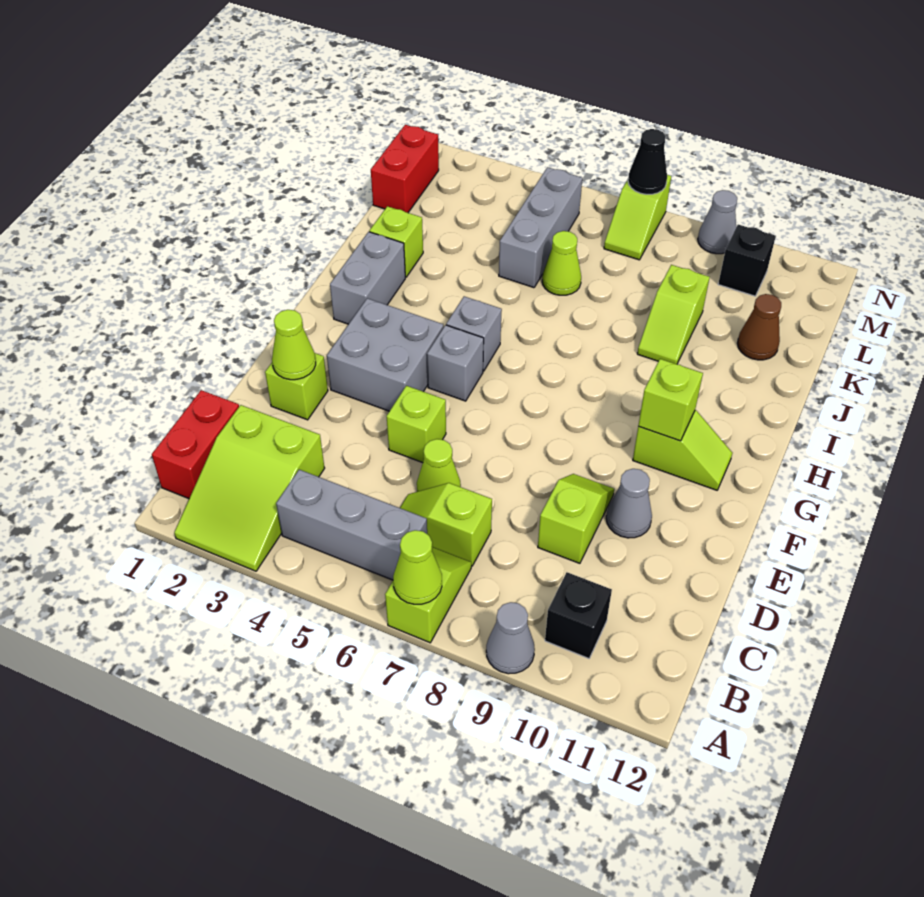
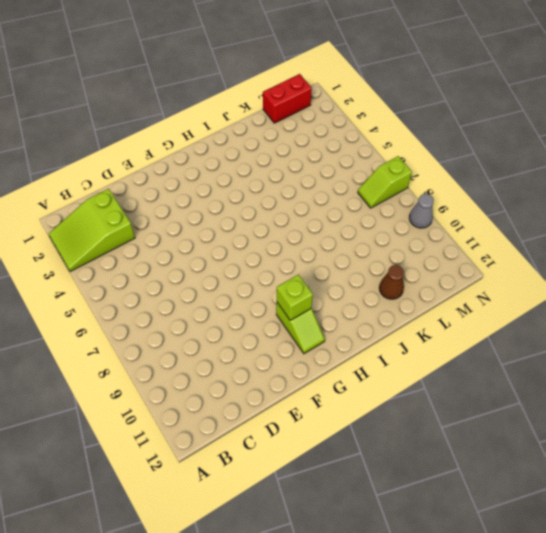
none -> lime slope A7:B7 level 1 top A
none -> grey cone A9 level 1
none -> red brick B1:C1 level 1
none -> grey brick B4:B6 level 1

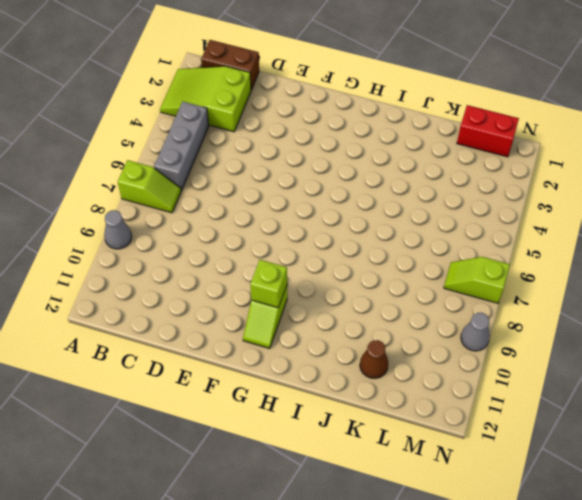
brown brick B1:C1 level 1 -> red brick B1:C1 level 1
none -> black brick B10 level 1
none -> lime slope C6:C7 level 1 top 7
none -> lime cone D6 level 1
none -> lime slope D9:E9 level 1 top D

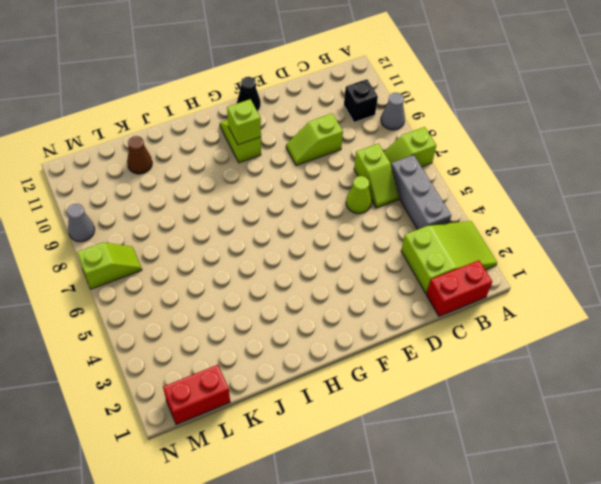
black cone F12 level 1 -> black cone N7 level 2
none -> lime brick E2 level 1
none -> lime brick E5 level 1
none -> grey cone E10 level 1
none -> grey brick F3:G4 level 1

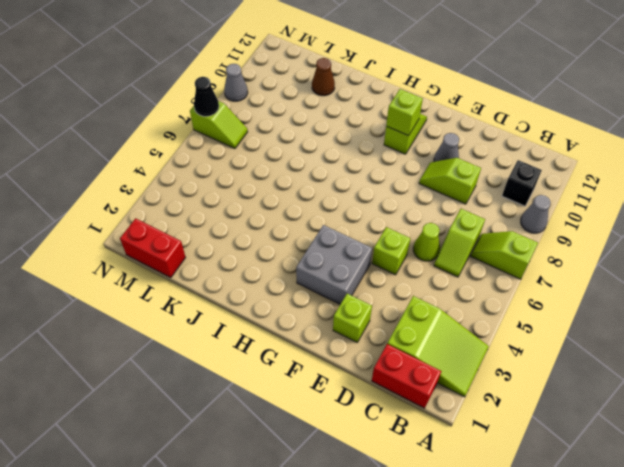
none -> grey brick B4:B6 level 1
none -> grey brick G5 level 1
none -> grey brick H2:I2 level 1
none -> grey brick H5 level 1

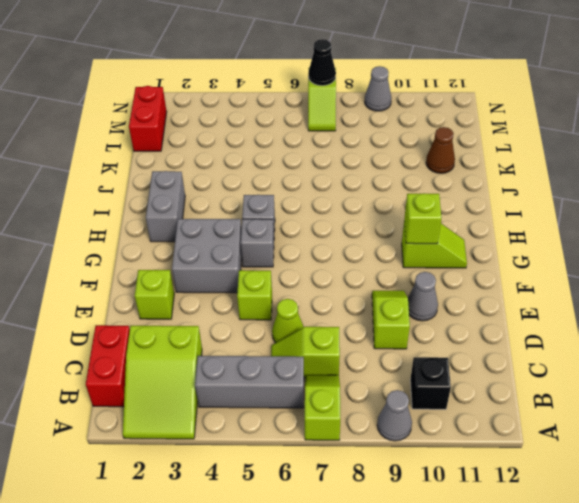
none -> lime brick J2 level 1
none -> lime slope J9:K9 level 1 top K
none -> grey brick K5:M5 level 1
none -> lime cone K6 level 1

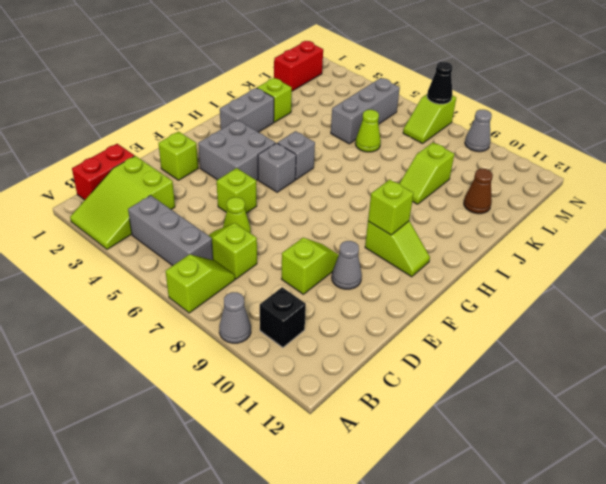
none -> black brick M10 level 1
none -> lime cone A7 level 2
none -> lime cone E2 level 2

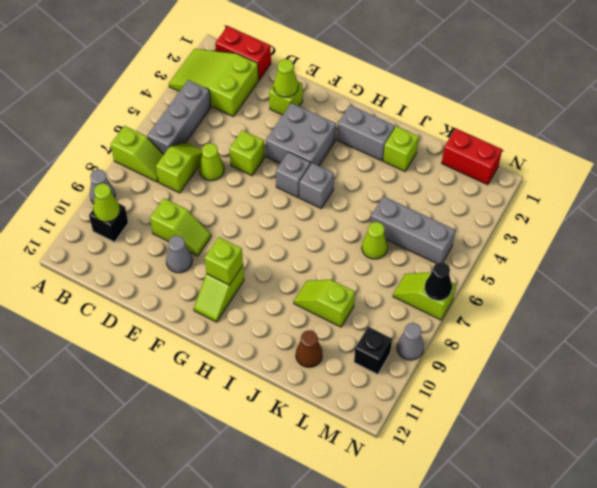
lime cone B10 level 2 -> lime cone A7 level 2

